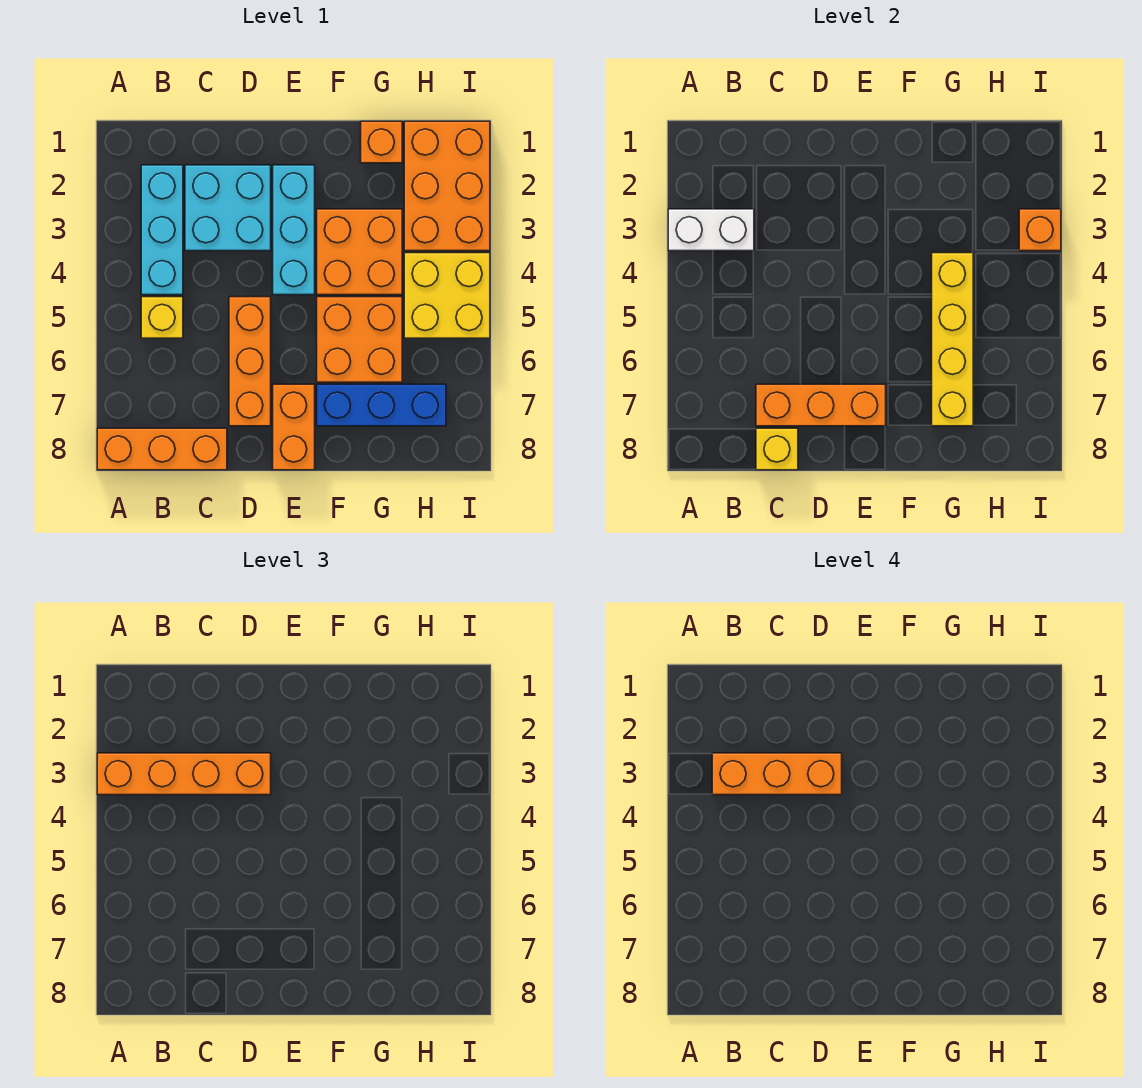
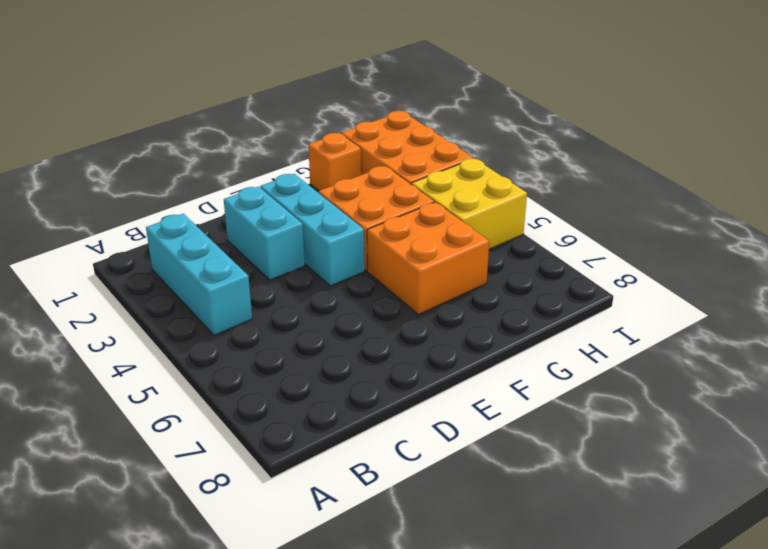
cyan brick D2:D3 level 1 -> cyan brick C2:D3 level 1
none -> orange brick A8:C8 level 1
none -> yellow brick B5 level 1
none -> orange brick D5:D7 level 1

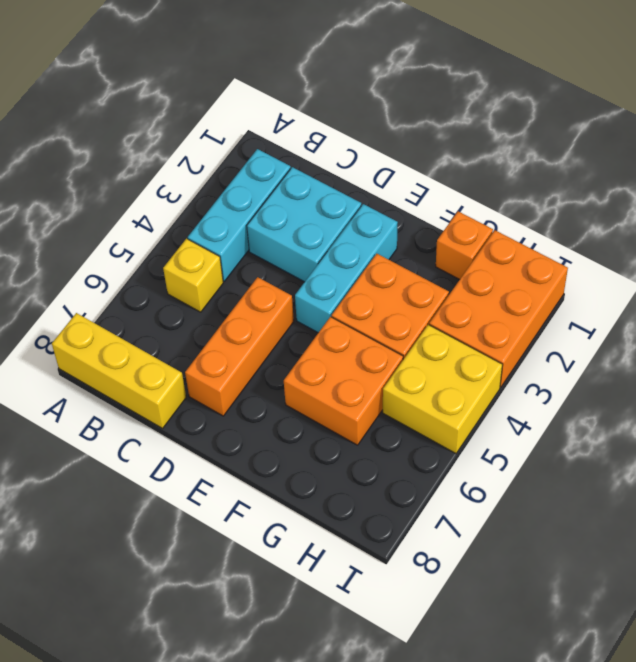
yellow brick A8:C8 level 1 -> orange brick A8:C8 level 1
none -> orange brick E7:E8 level 1
none -> blue brick F7:H7 level 1
none -> white brick A3:B3 level 2

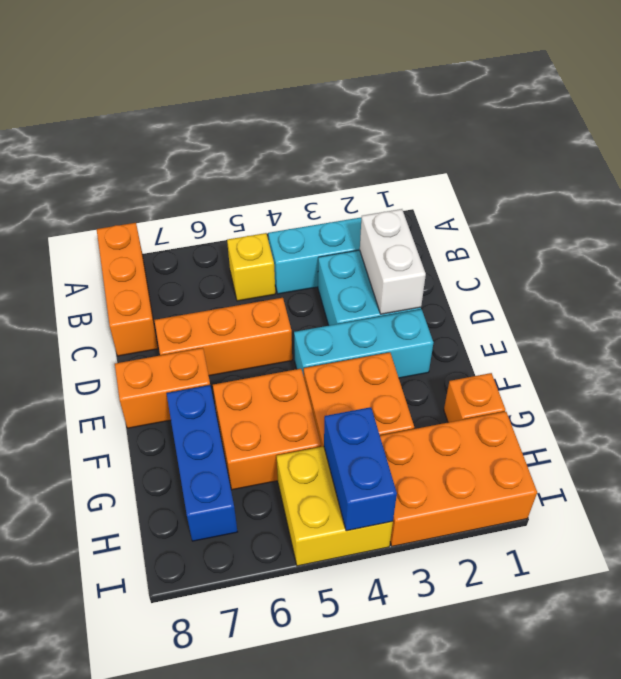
white brick C2:D2 level 2 -> white brick A3:B3 level 2
blue brick H4:I4 level 2 -> none
none -> orange brick C7:E7 level 2
none -> yellow brick C8 level 2
none -> yellow brick G4:G7 level 2

